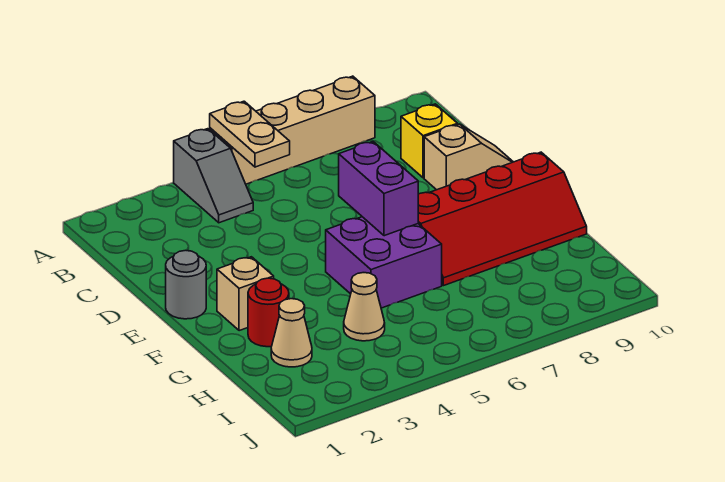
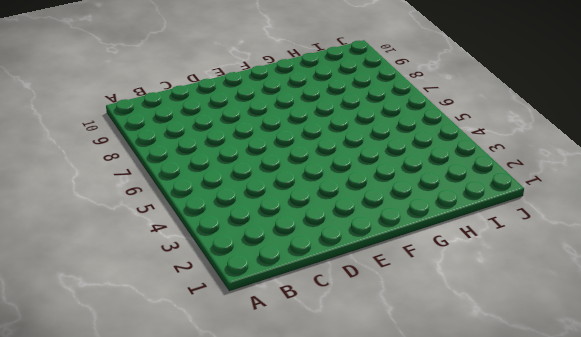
none -> grey slope A4:B4 level 1 top A
none -> tan brick A5:A8 level 1
none -> yellow brick C9 level 1

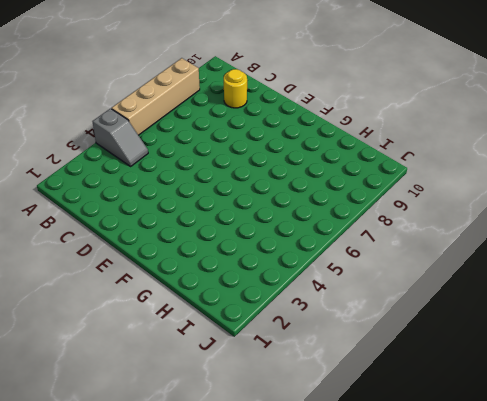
yellow round brick C9 level 1 -> yellow brick C9 level 1
none -> tan slope D9:D10 level 1 top 9
none -> grey round brick E1 level 1
none -> tan brick F2 level 1

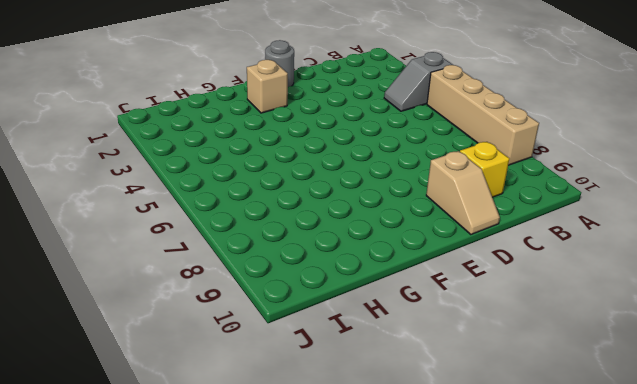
none -> purple brick F5:G6 level 1
none -> red slope F7:G10 level 1 top F
none -> red round brick G2 level 1

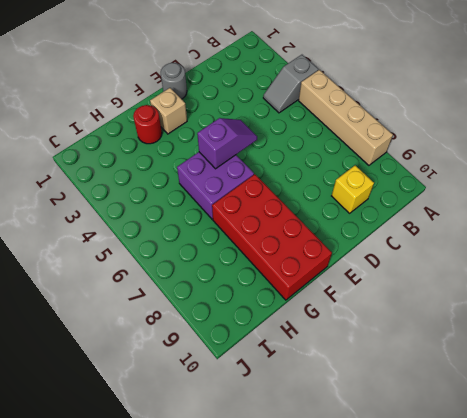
purple slope E5:F5 level 2 top F -> none
red brick F7:G10 level 1 -> red slope F7:G10 level 1 top F
none -> tan slope D9:D10 level 1 top 9
none -> tan cone H2 level 1
none -> tan cone H4 level 1

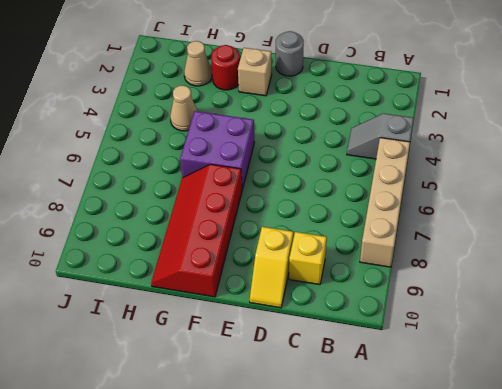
yellow slope D9:D10 level 1 top 9 -> tan slope D9:D10 level 1 top 9
none -> tan plate A5:B5 level 2
none -> purple brick E6:F6 level 2

